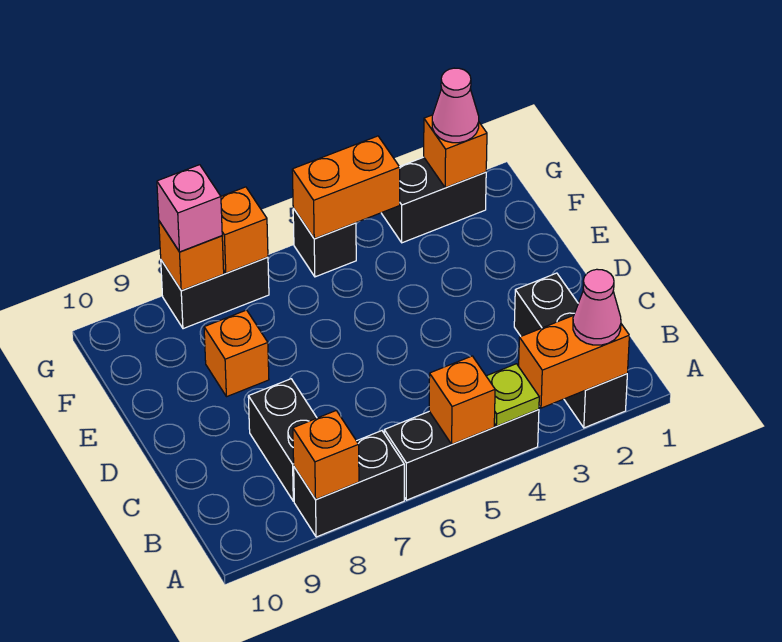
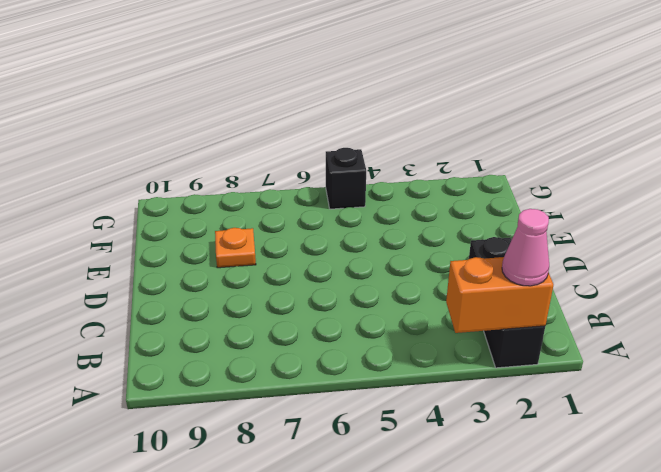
orange plate E8 level 1 -> orange brick E8 level 1
none -> black brick A4:A6 level 1
none -> black brick A7:A8 level 1
none -> black brick B8:C8 level 1

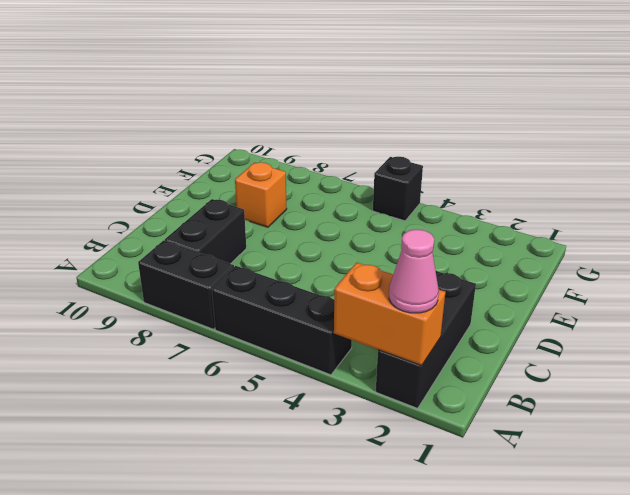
none -> black brick G2:G3 level 1
none -> black brick G7:G8 level 1
none -> lime plate A4 level 2

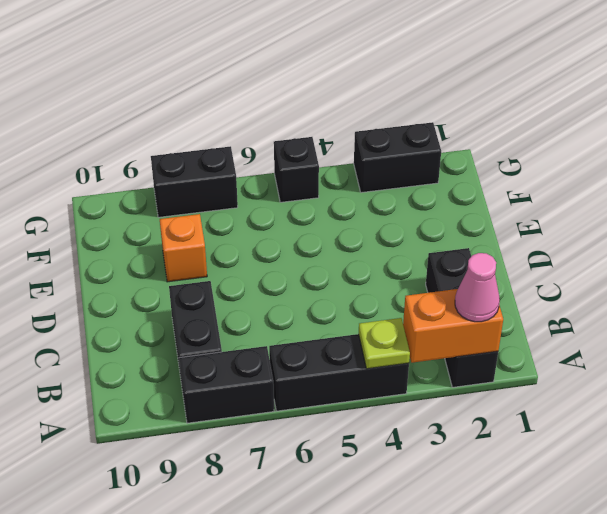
none -> orange brick A5 level 2
none -> orange brick A8 level 2
none -> orange brick G2 level 2

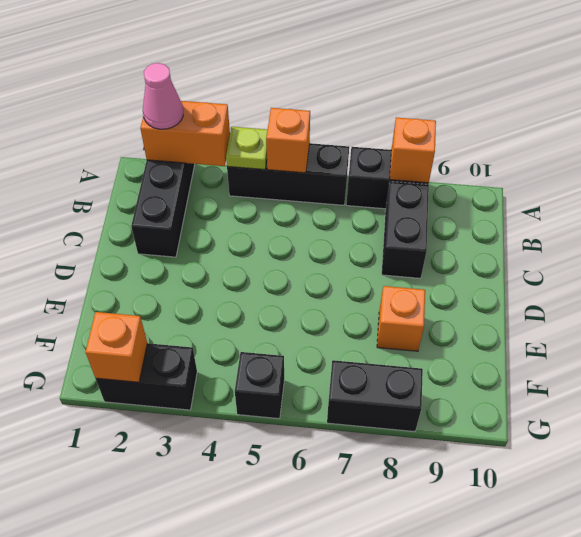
none -> orange brick G4:G5 level 2
none -> orange brick G7 level 2
none -> orange brick G8 level 2

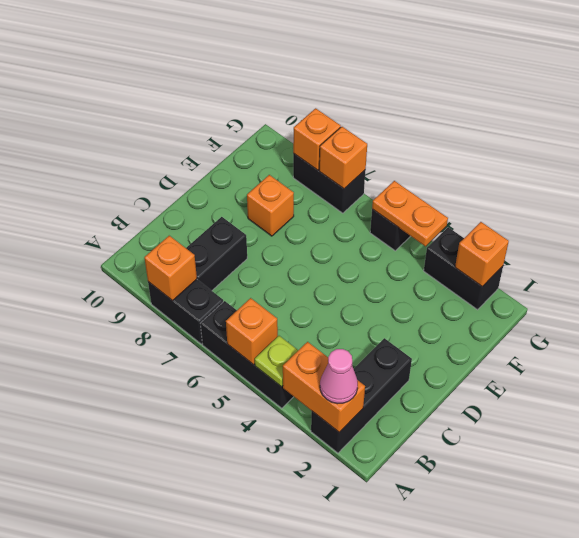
orange plate G4:G5 level 2 -> orange brick G4:G5 level 2
none -> pink cone G2 level 3
none -> pink brick G8 level 3

